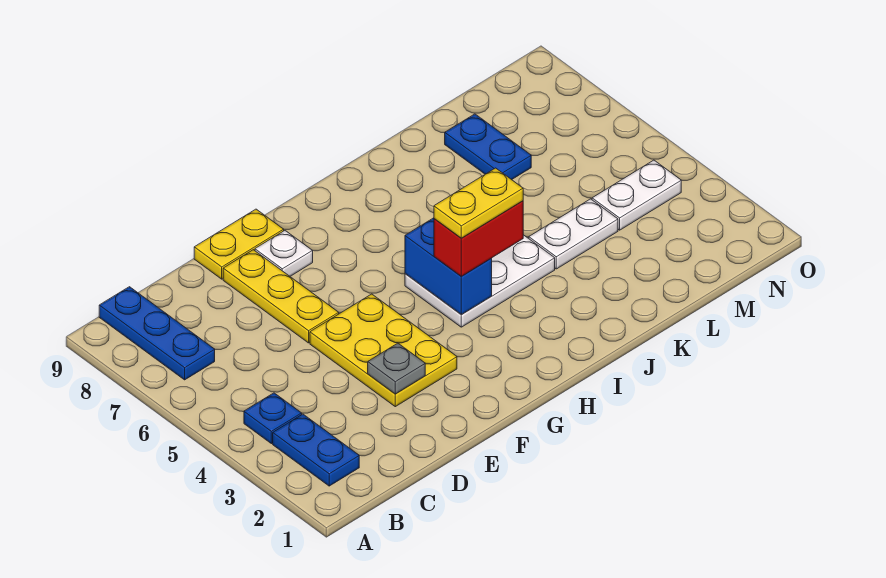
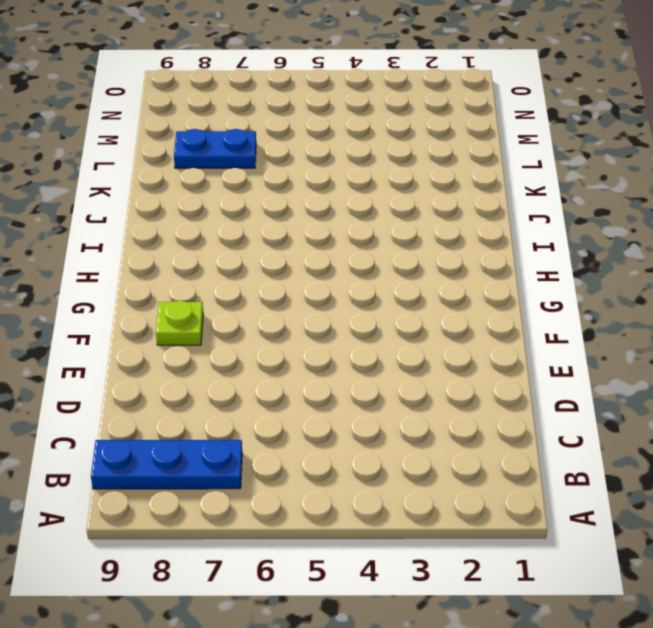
lime plate F8 level 1 -> white plate F8 level 1
none -> blue plate B2:B3 level 1
none -> blue plate B4 level 1
none -> yellow plate E3:F5 level 1

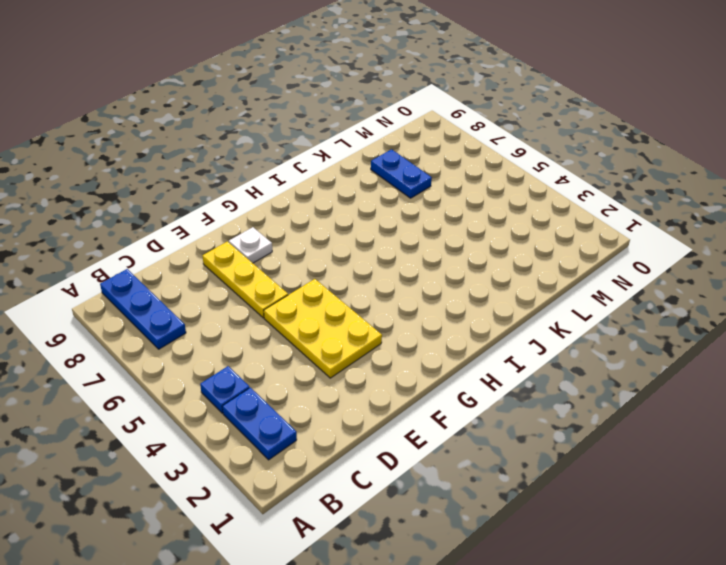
none -> yellow plate E9:F9 level 1
none -> white plate H4:J5 level 1
none -> white plate K4:L4 level 1

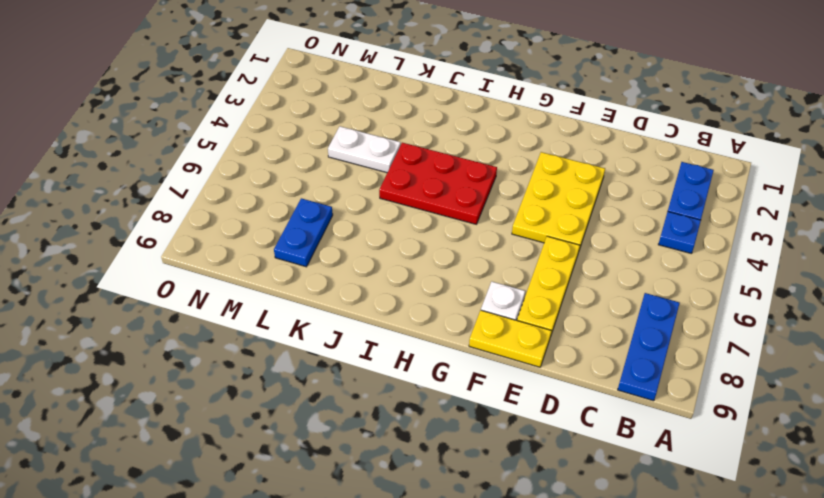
red plate H4:J5 level 1 -> white plate H4:J5 level 1
none -> white plate M4:N4 level 1
none -> grey plate E3 level 2
none -> blue brick H4:H5 level 2

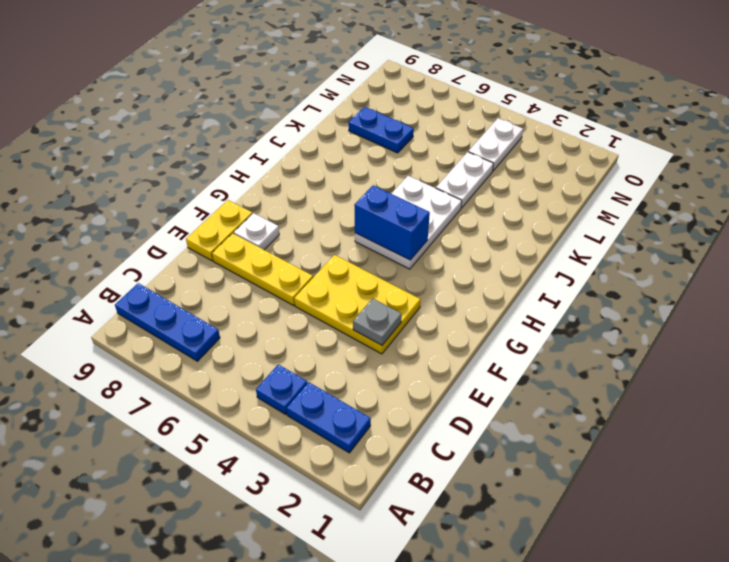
none -> red brick H4:I4 level 3
none -> yellow plate H4:I4 level 4

